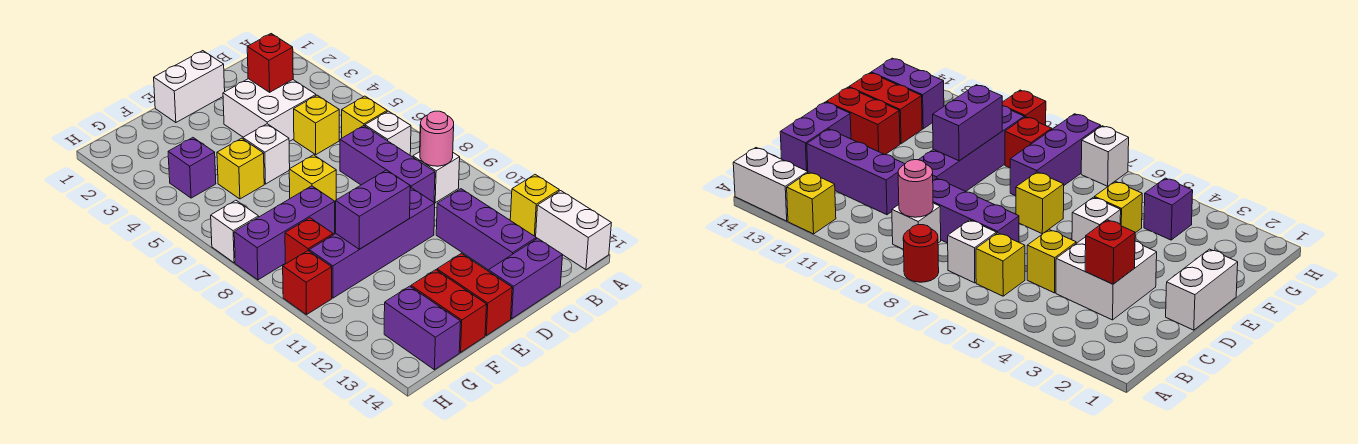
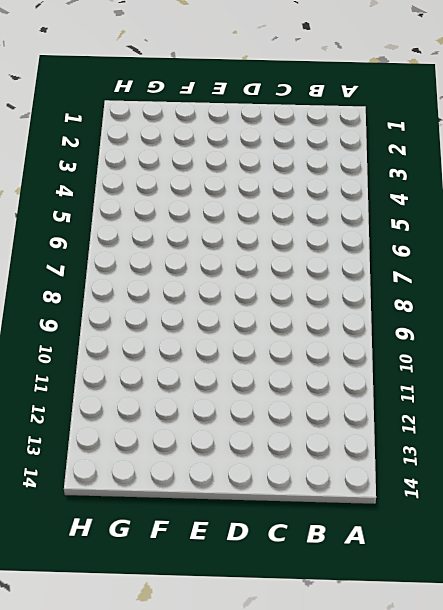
none -> red round brick A8 level 1
none -> yellow brick A12 level 1
none -> white brick A13:A14 level 1

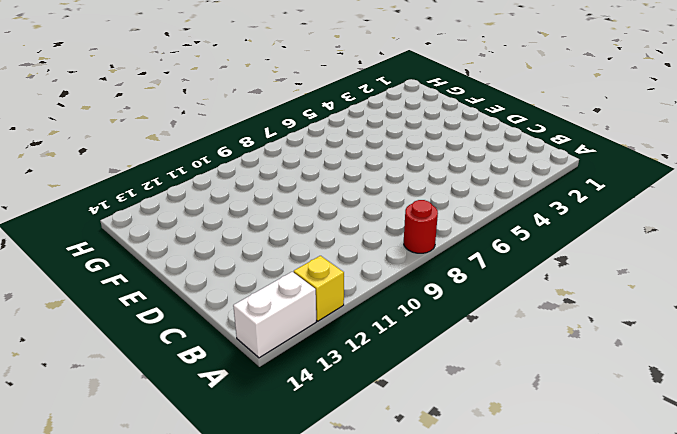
none -> yellow brick B6 level 1
none -> white brick B7 level 1
none -> white brick B9 level 1

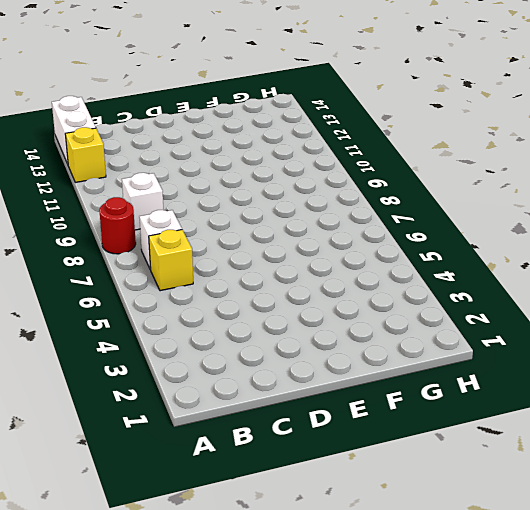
none -> white brick C3:D4 level 1
none -> yellow brick C5 level 1
none -> purple brick C7:C9 level 1

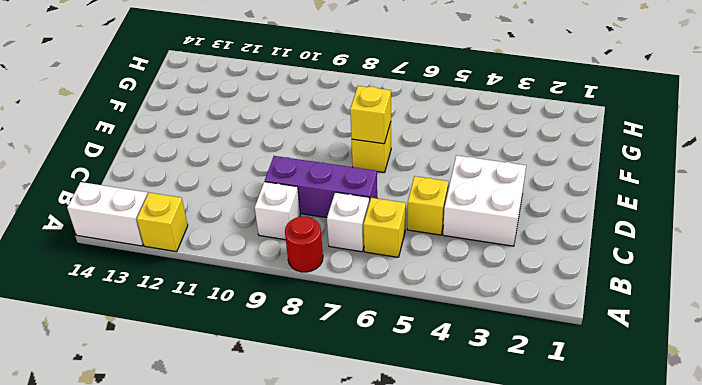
yellow brick E7 level 2 -> yellow brick F5 level 1
none -> purple brick C11:C13 level 1
none -> purple brick C14:D14 level 1
none -> white brick D1:E1 level 1

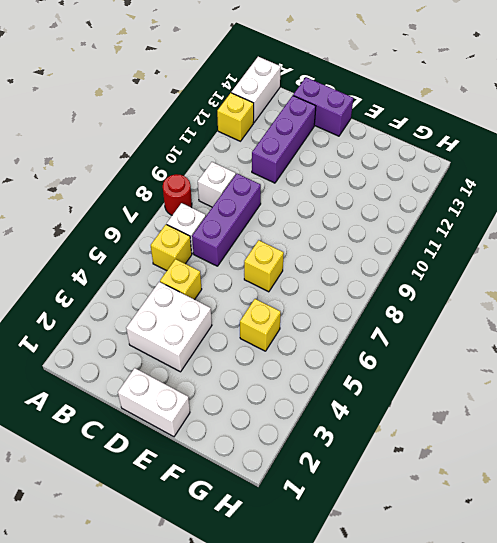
none -> purple brick D10:G10 level 1
none -> white brick E5 level 1
none -> red brick E13:E14 level 1

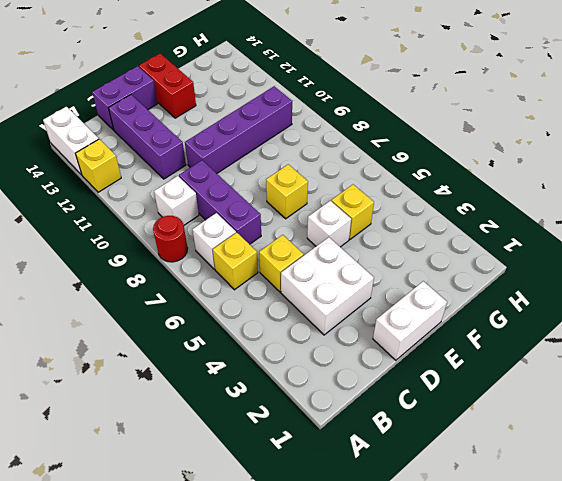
none -> purple brick F8:H8 level 1
none -> red brick F13:F14 level 1
none -> purple brick G4 level 1

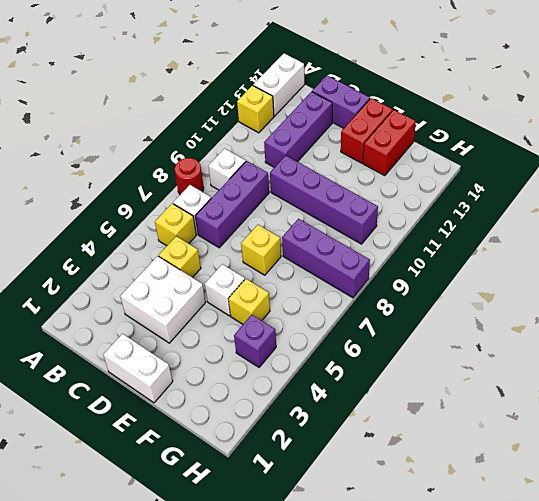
none -> red brick G9 level 1
none -> purple brick G13:G14 level 1
none -> white brick H7 level 1

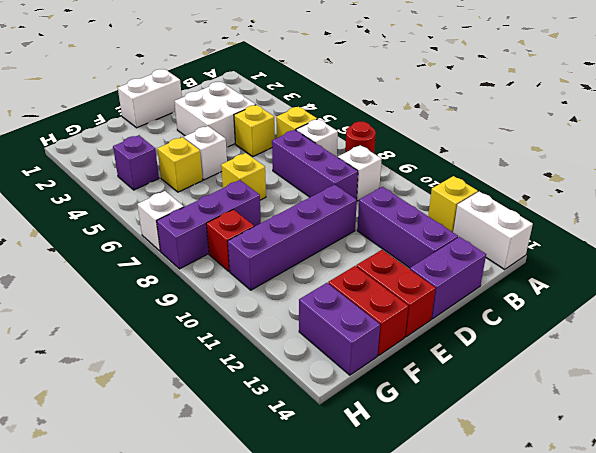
none -> red brick H10 level 1
none -> pink round brick B9 level 2
none -> red brick C3 level 2

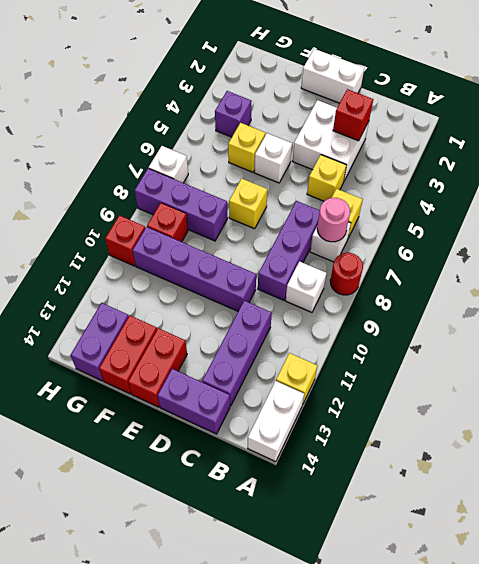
pink round brick B7 level 2 -> pink round brick B9 level 2
none -> purple brick E10:F10 level 2

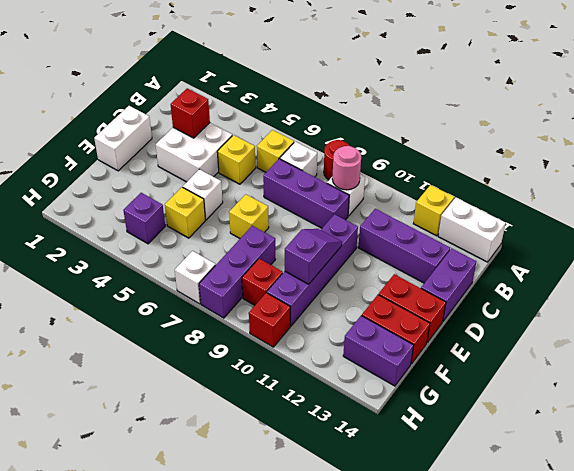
purple slope E10:F10 level 2 top F -> purple brick E10:F10 level 2

